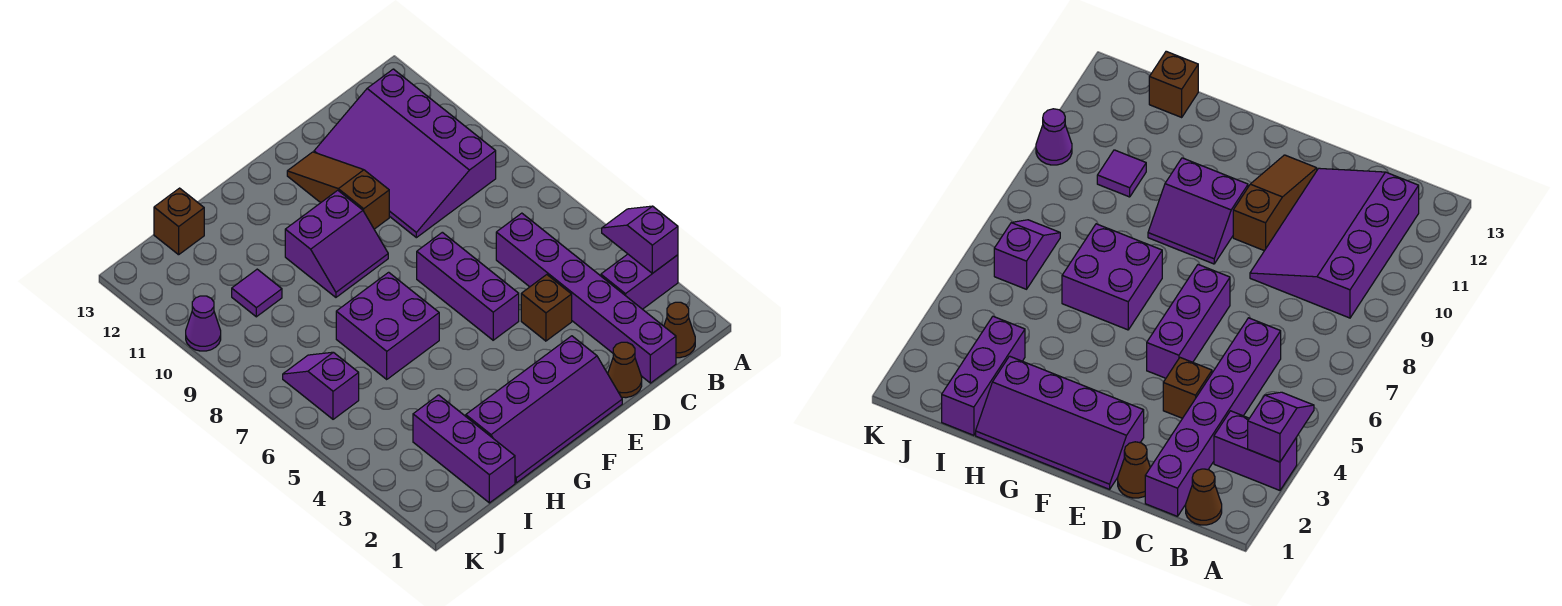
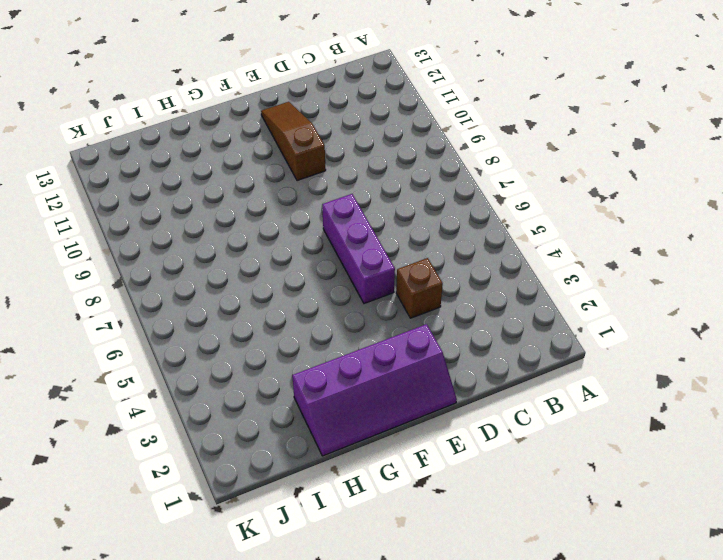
none -> purple brick A3:B3 level 1
none -> brown cone B1 level 1
none -> purple slope B9:D12 level 1 top B

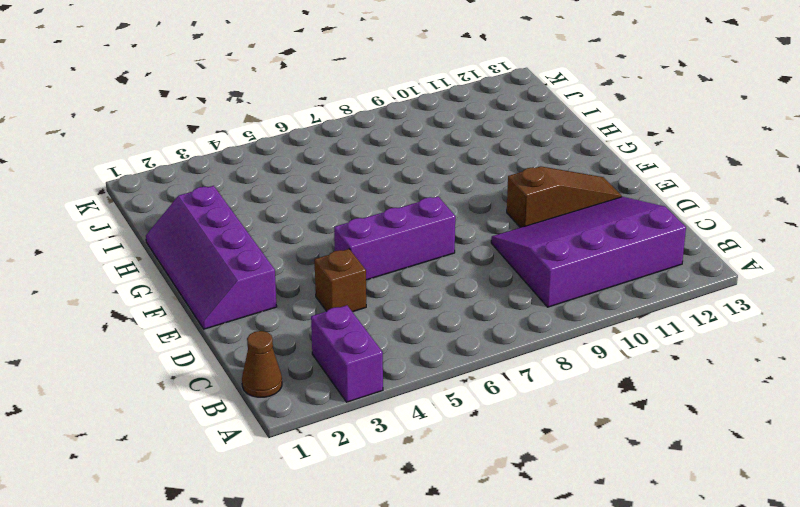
none -> purple brick C1:C6 level 1
none -> brown cone D1 level 1
none -> purple slope F9:G10 level 1 top 10

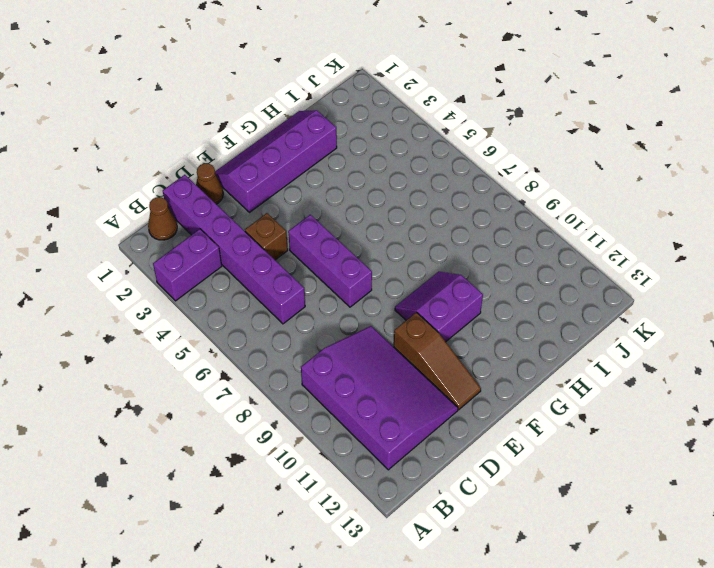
none -> purple brick G6:H7 level 1
none -> purple brick I1:I3 level 1
none -> purple tile I10 level 1

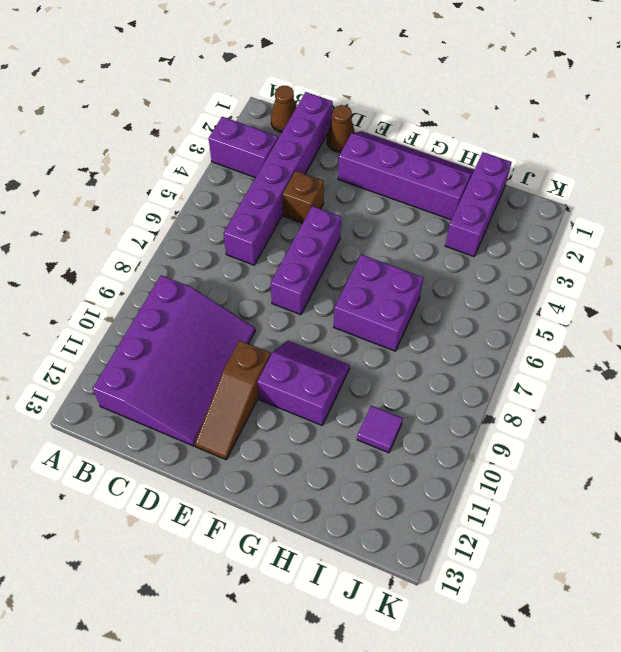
none -> brown brick I13 level 1
none -> purple slope J6:J7 level 1 top 6
none -> purple cone K10 level 1

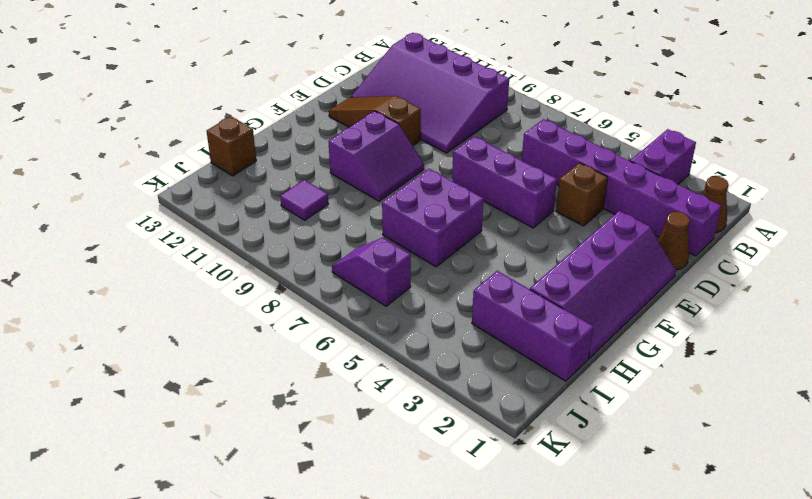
none -> purple cone K10 level 1
none -> purple slope A3:A4 level 2 top 3

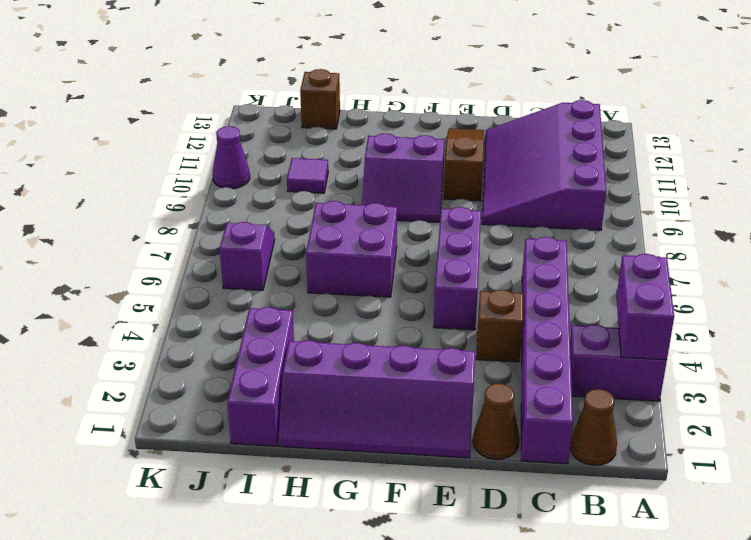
purple brick A3:A4 level 2 -> purple slope A3:A4 level 2 top 3

